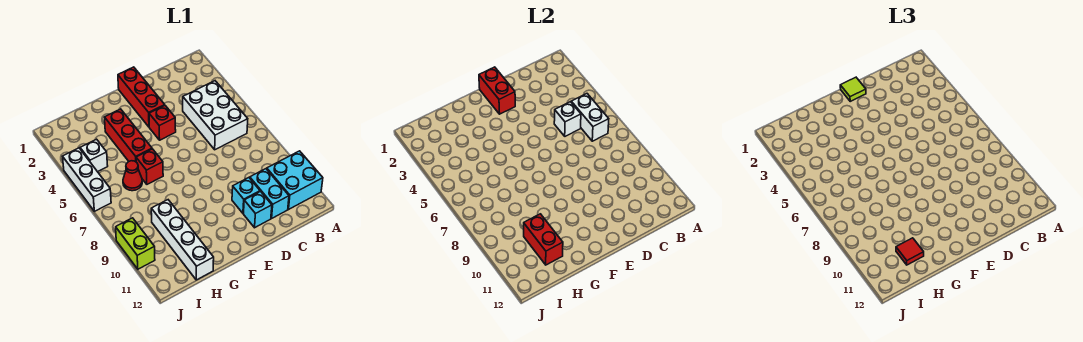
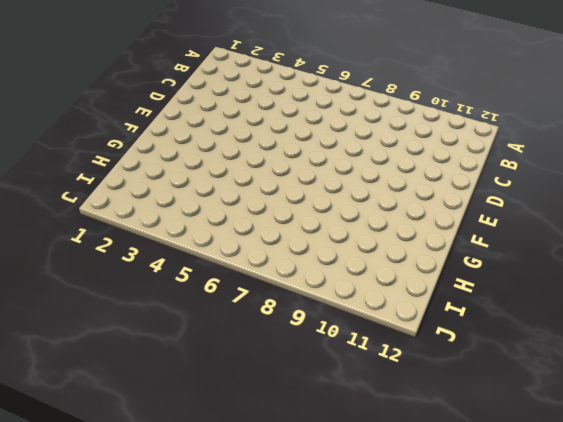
none -> cyan brick A10:B11 level 1
none -> white brick B4:C6 level 1
none -> cyan brick C10:C11 level 1

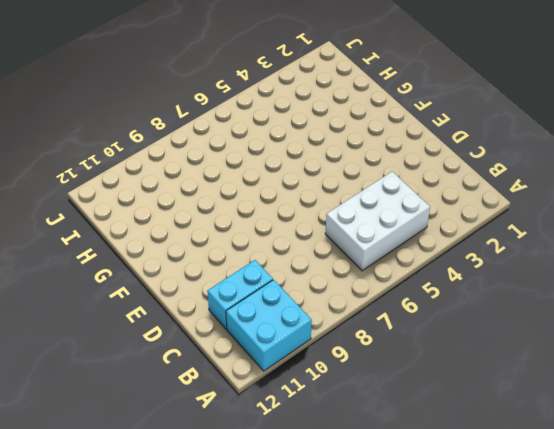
none -> cyan brick D10 level 1
none -> cyan brick D11 level 1
none -> red brick E1:E3 level 1

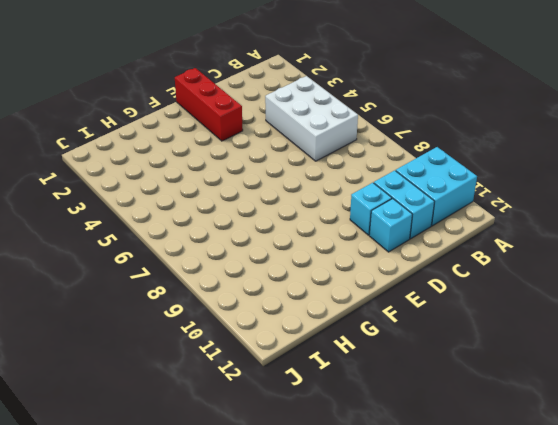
none -> red brick E4 level 1
none -> red brick G3:G5 level 1
none -> red brick G6 level 1

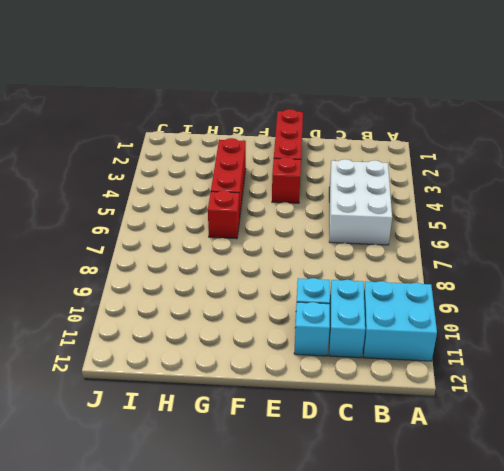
none -> red cone H6 level 1
none -> white brick H9:H12 level 1
none -> white brick I4 level 1

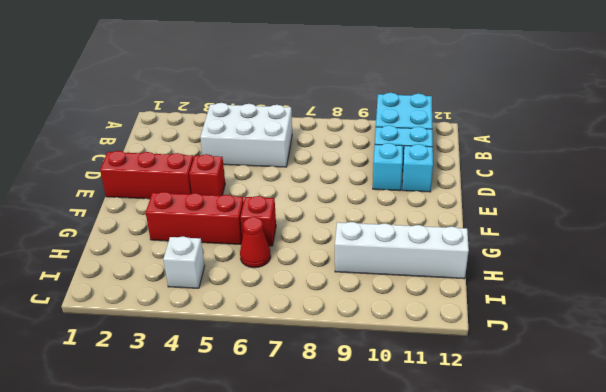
none -> white brick J4:J6 level 1
none -> lime brick J9:J10 level 1
none -> white brick B5:B6 level 2

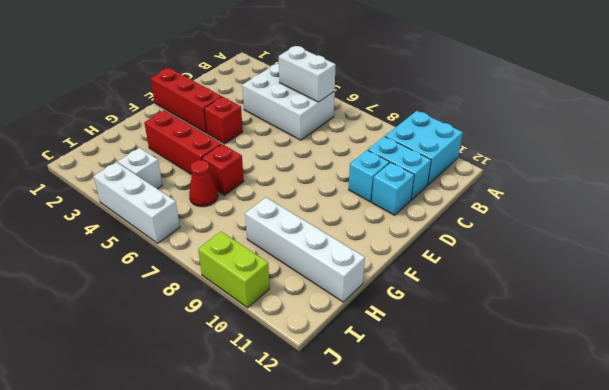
none -> white brick C5 level 2
none -> red brick E1:E2 level 2
none -> red brick H10:H11 level 2

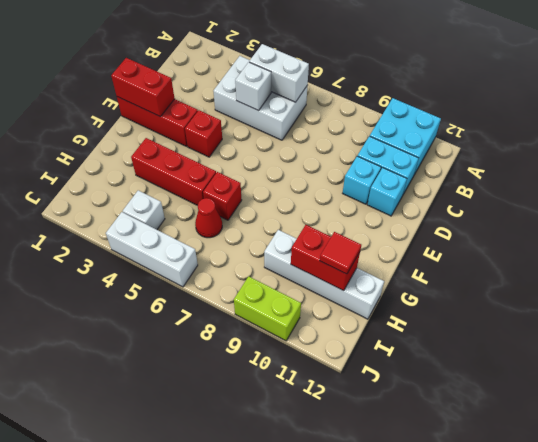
none -> lime tile E1 level 3

